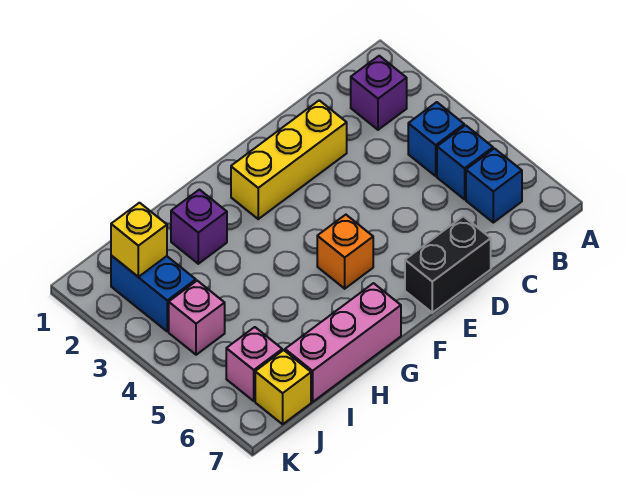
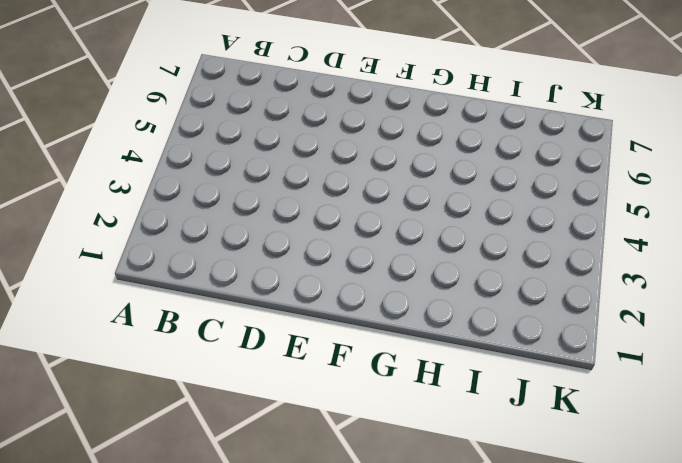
none -> purple brick B2 level 1
none -> blue brick B4 level 1
none -> blue brick B5 level 1

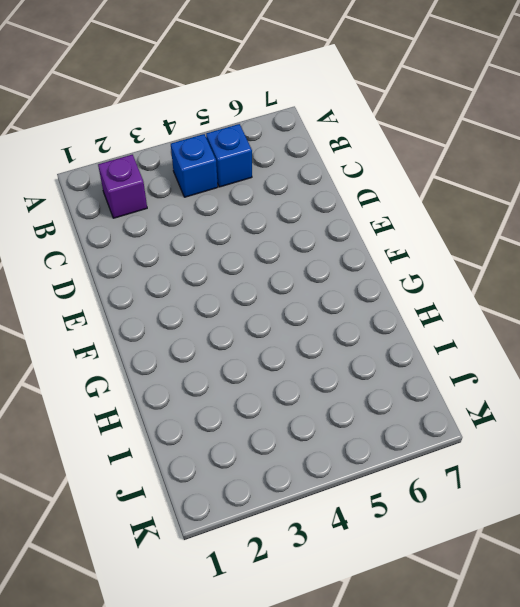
none -> blue brick B6 level 1
none -> yellow brick D2:F2 level 1
none -> black brick D7:E7 level 1

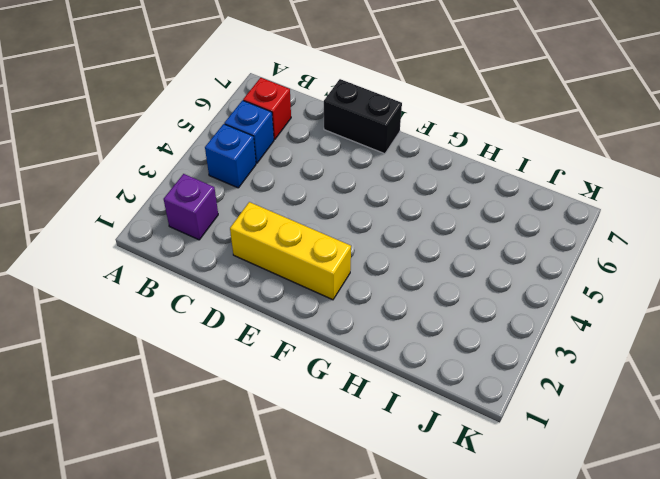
red brick B6 level 1 -> blue brick B6 level 1
none -> orange brick F5 level 1
none -> pink brick G7:I7 level 1
none -> purple brick H2 level 1

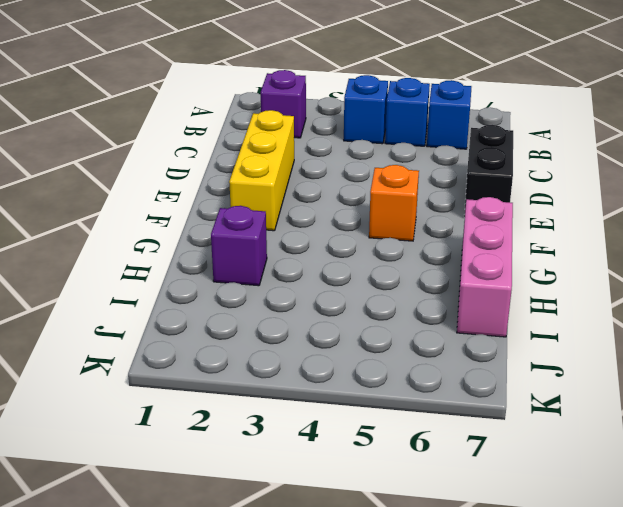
none -> blue brick J2:J3 level 1
none -> pink brick J4 level 1
none -> pink brick J6 level 1

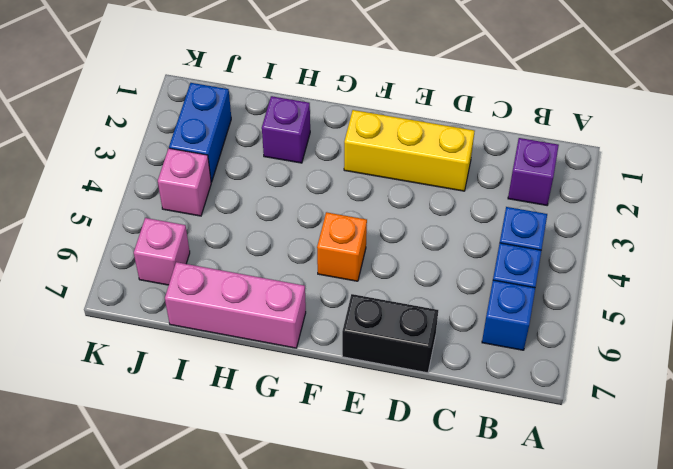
none -> yellow brick J7 level 1
none -> yellow brick J2 level 2

